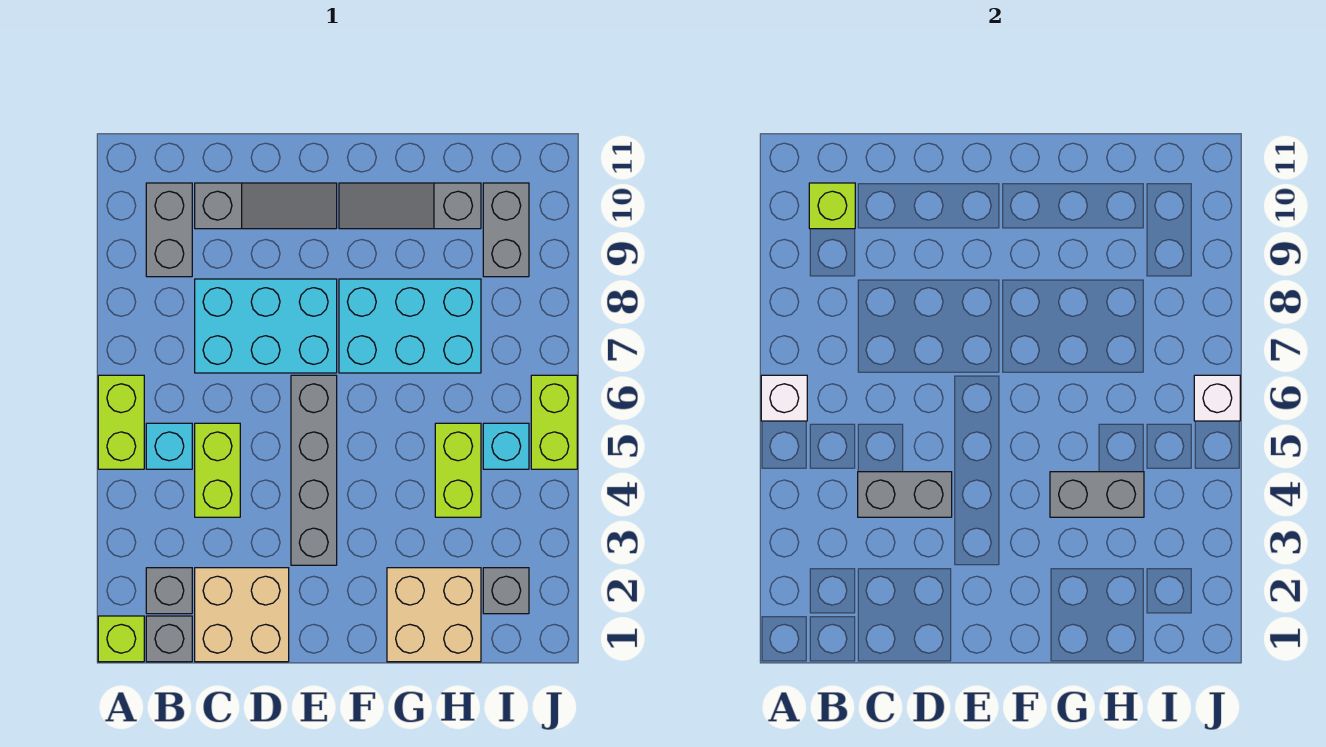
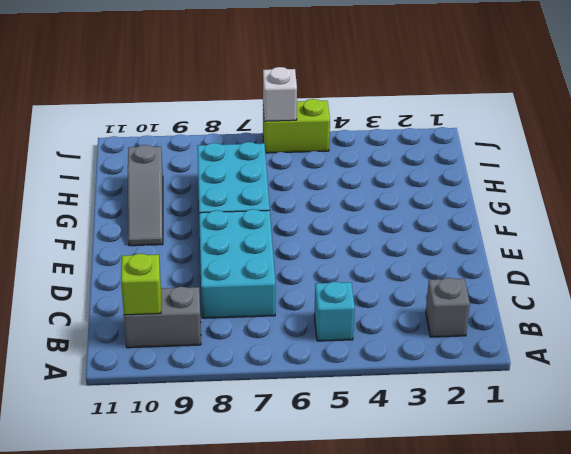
none -> lime brick A1 level 1
none -> lime brick A5:A6 level 1
none -> grey brick B1 level 1

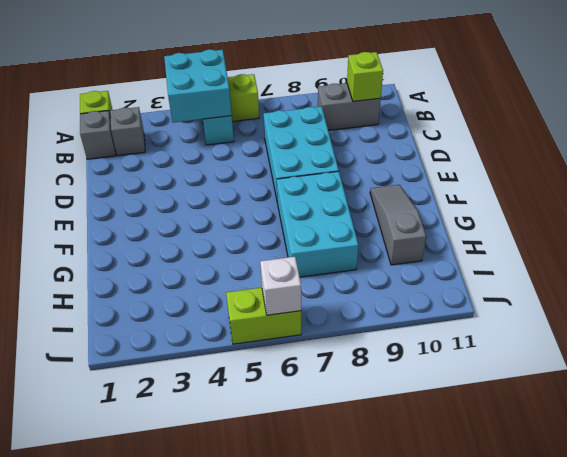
cyan brick A4:B5 level 2 -> none
none -> tan brick C1:D2 level 1
none -> lime brick C4:C5 level 1
none -> grey slope C10:E10 level 1 top C

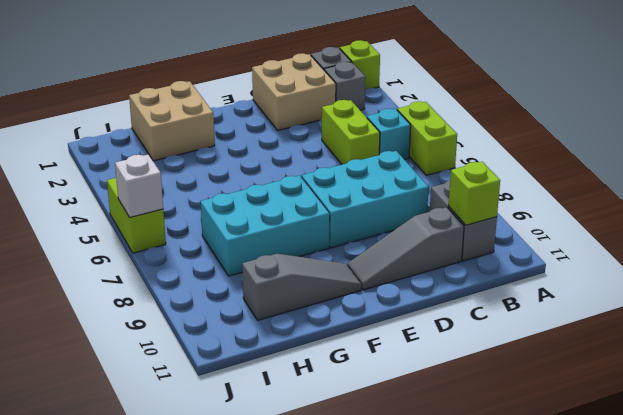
none -> grey brick E3:E6 level 1
none -> lime brick H4:H5 level 1
none -> grey brick I2 level 1

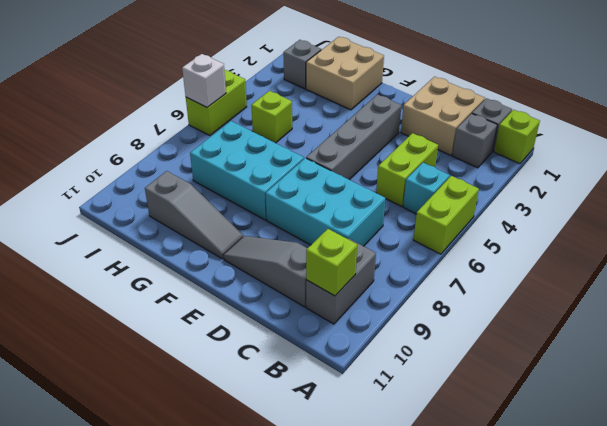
lime brick H5 level 1 -> lime brick H4:H5 level 1
none -> cyan brick I5 level 1
none -> grey brick I9:I10 level 1
none -> white brick A6 level 2

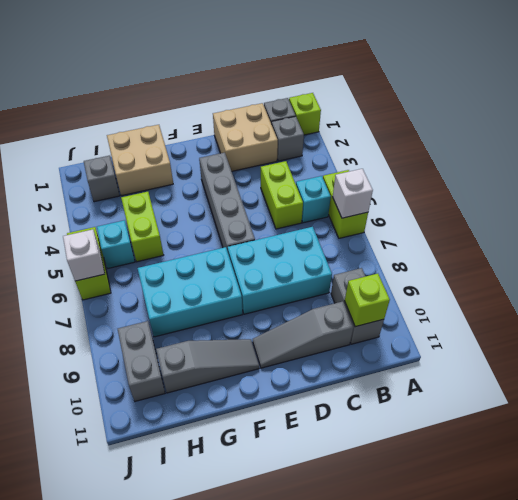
none -> grey brick C4:D4 level 2
none -> grey brick G4:H4 level 2

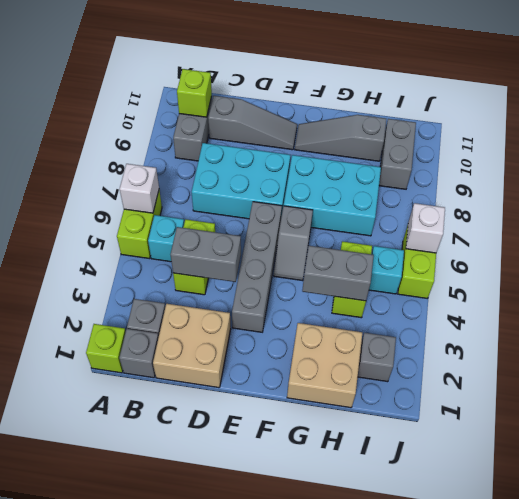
grey slope F5:F6 level 1 top 6 -> none

